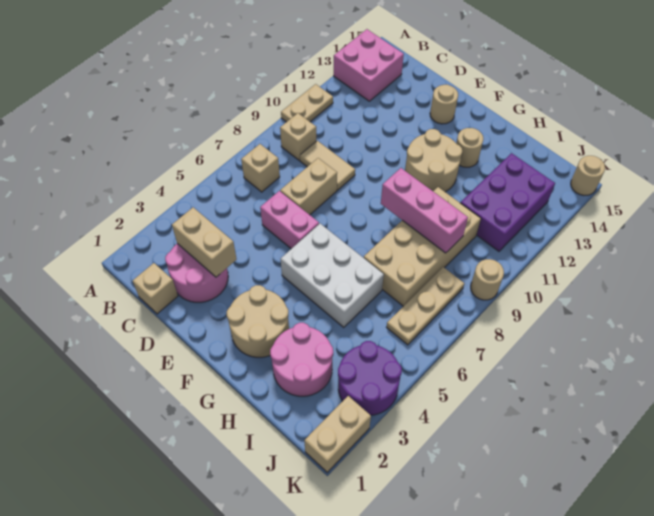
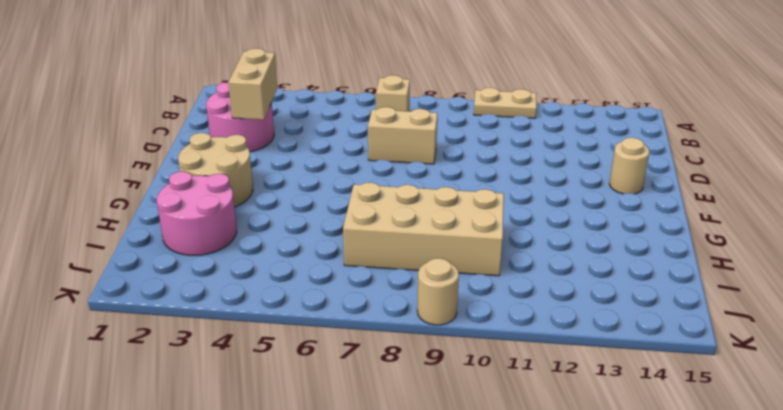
none -> pink brick A13:B14 level 1
none -> tan brick B9 level 1
none -> tan brick C1 level 1

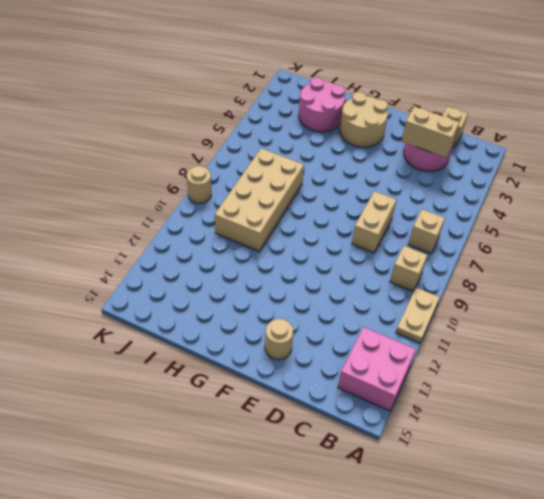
none -> tan tile C9:D9 level 1
none -> pink brick D6:E6 level 1
none -> white brick F5:H6 level 1

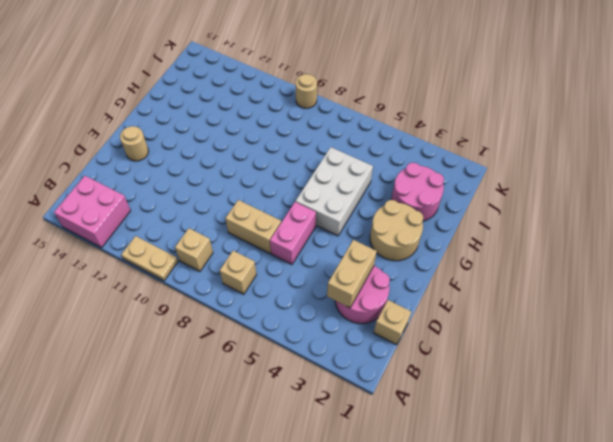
none -> tan tile C9:D9 level 1
none -> tan round brick F11:G12 level 1
none -> tan round brick G13 level 1

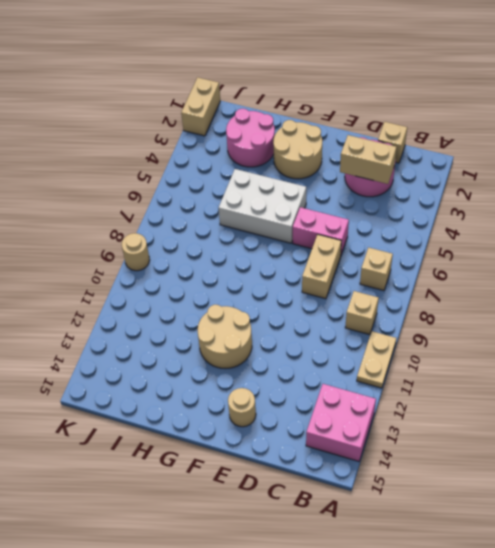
none -> tan tile C9:D9 level 1
none -> tan round brick G13 level 1
none -> tan brick H7:I10 level 1

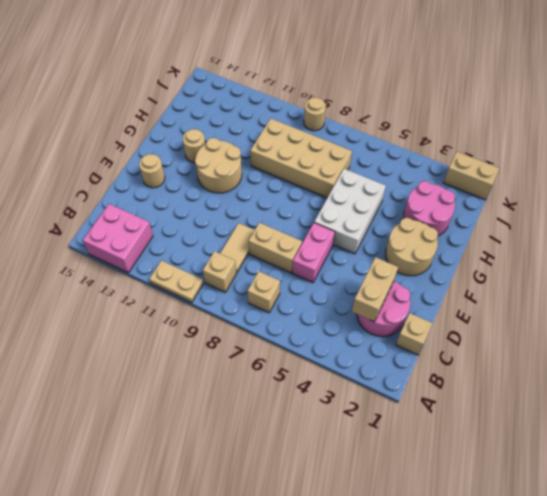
none -> purple brick I11:J13 level 1
none -> purple round brick J3:K4 level 1
none -> tan plate J6:J8 level 1

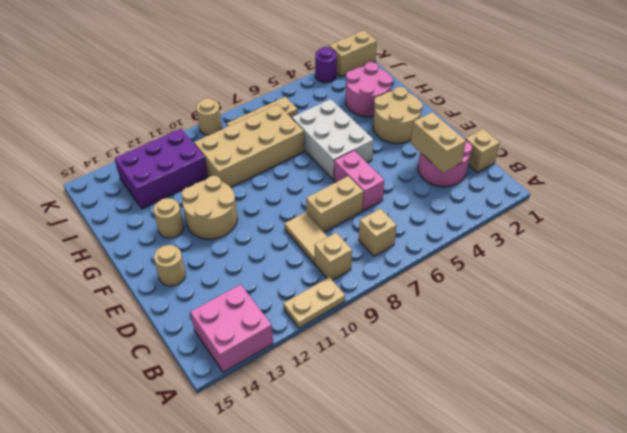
purple round brick K3 level 1 -> purple round brick J3:K4 level 1
none -> tan round brick K15 level 1
none -> pink brick G9:I9 level 2

